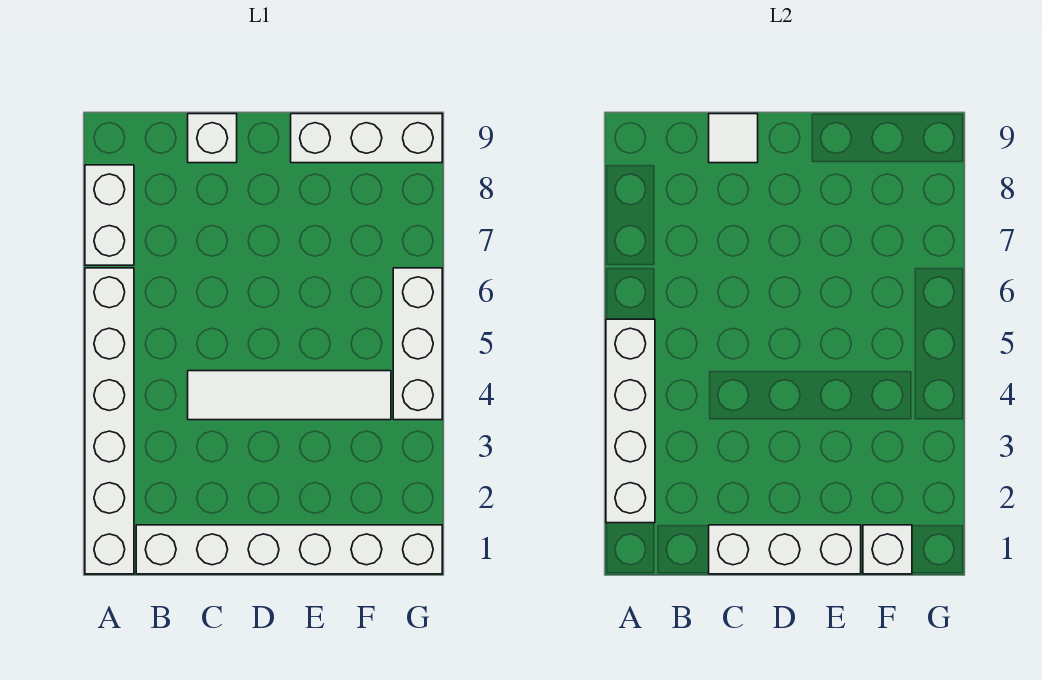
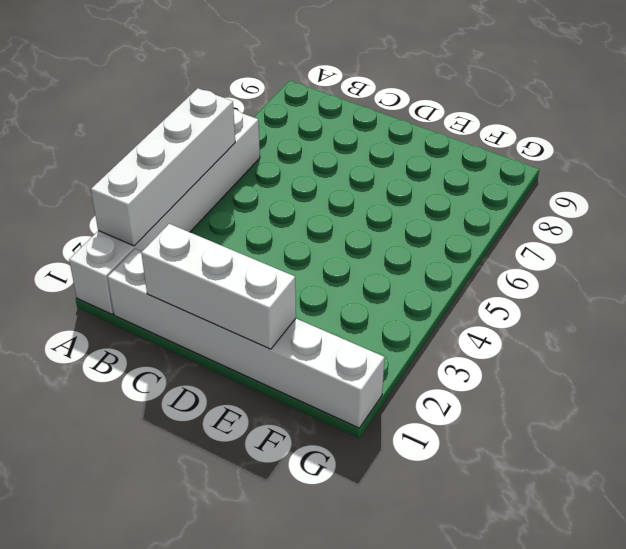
none -> white brick A7:A8 level 1
none -> white tile C4:F4 level 1

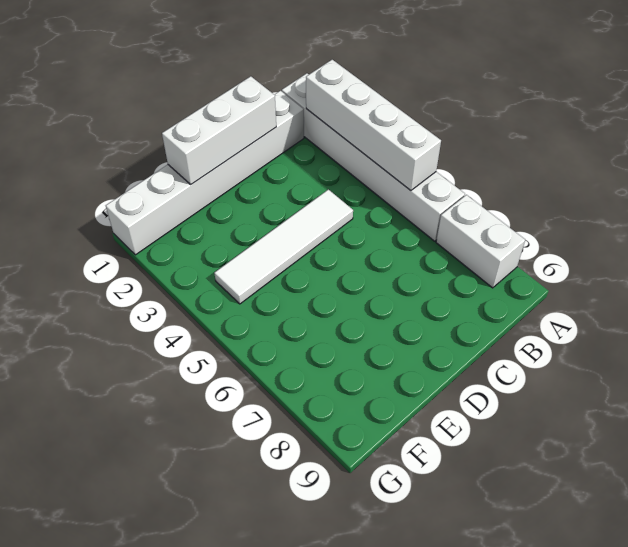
none -> white brick C9 level 1
none -> white brick E9:G9 level 1

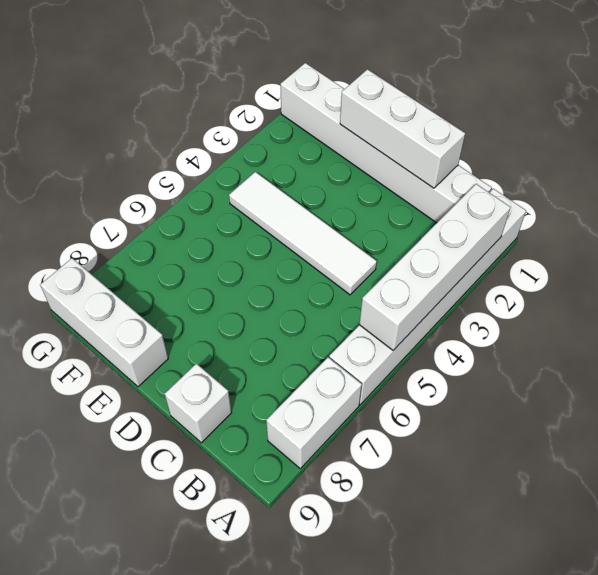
none -> white brick G4:G6 level 1
none -> white tile C9 level 2

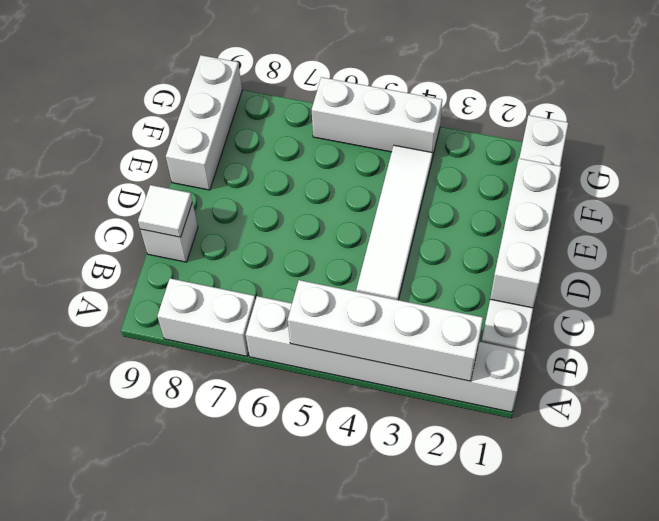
none -> white brick F1 level 2

